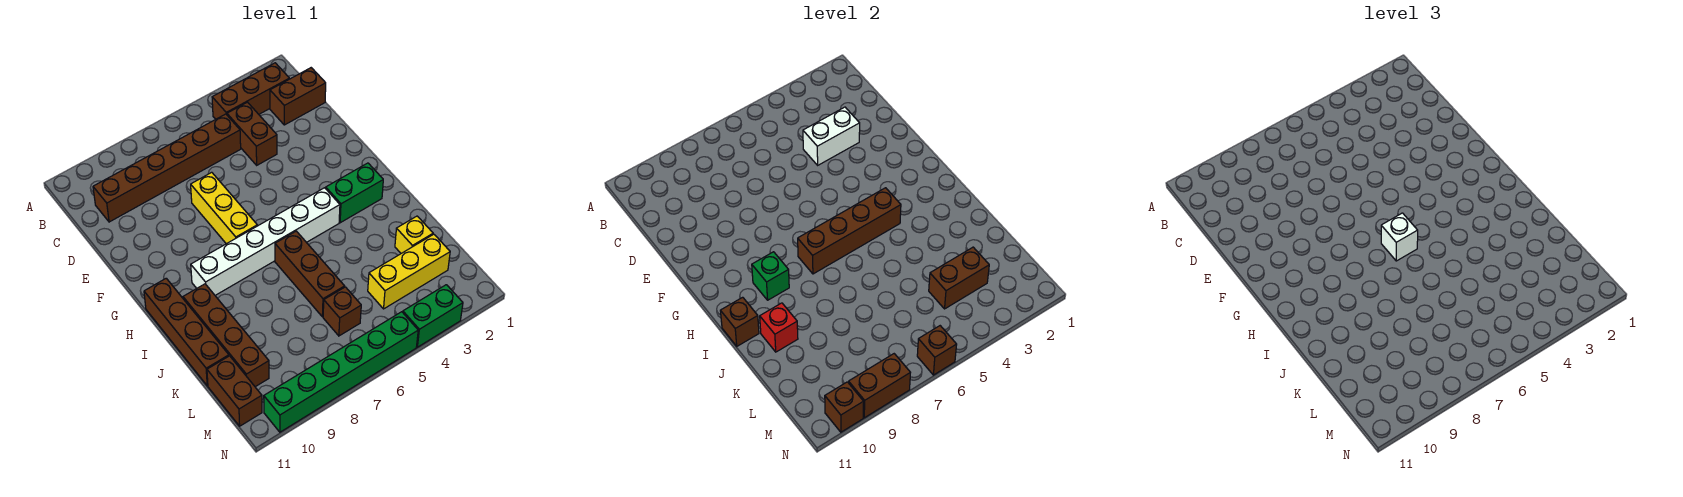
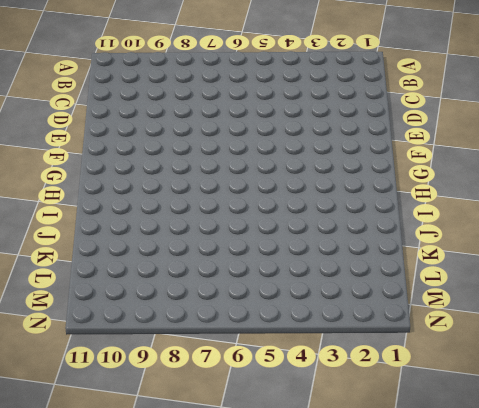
none -> brown brick B2:B4 level 1
none -> brown brick C1:C2 level 1
none -> brown brick C4:D4 level 1

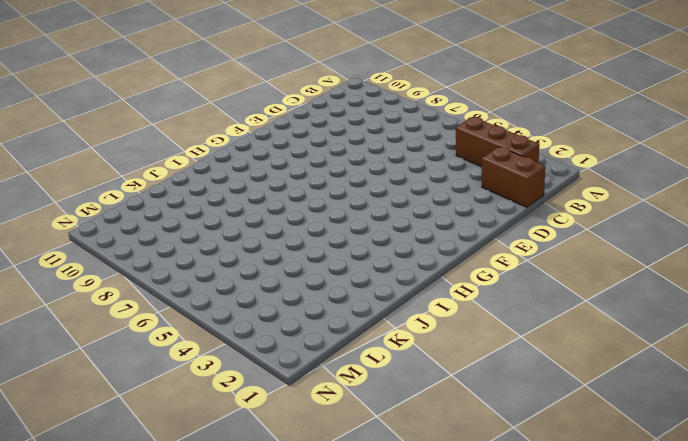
none -> brown brick C4:D4 level 1
none -> brown brick C5:C10 level 1
none -> yellow brick E7:G7 level 1

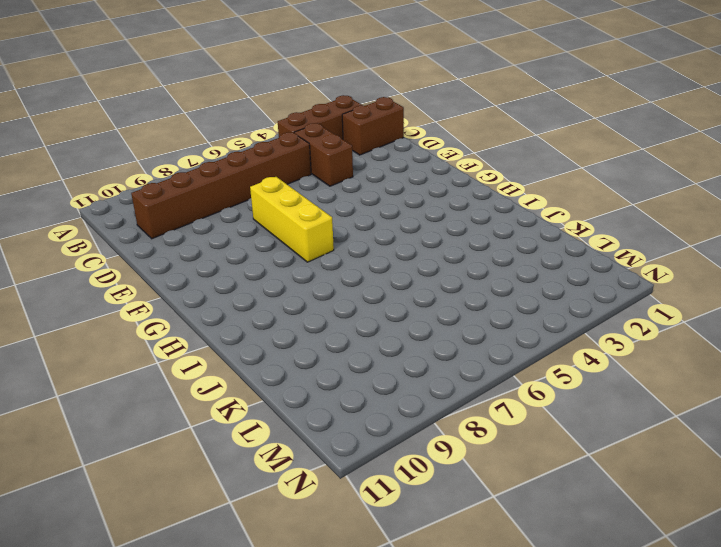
none -> green brick H2:H3 level 1
none -> white brick H4:H9 level 1
none -> brown brick H11:K11 level 1

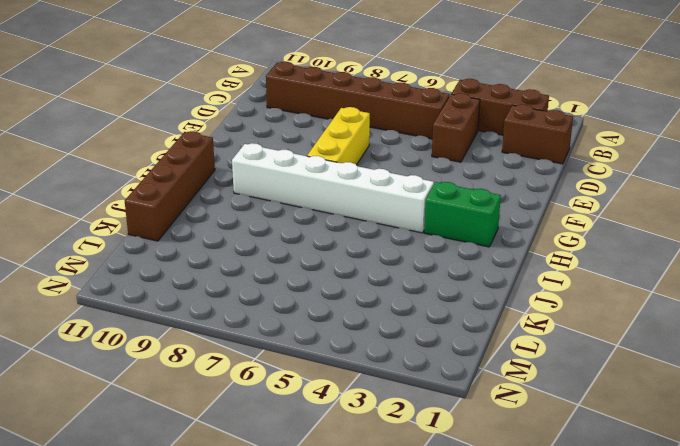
none -> brown brick I6:K6 level 1
none -> brown brick I10:L10 level 1
none -> yellow brick K2 level 1

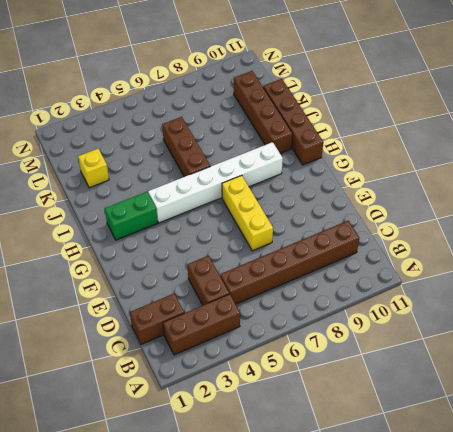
none -> yellow brick L2:L4 level 1
none -> brown brick L6 level 1
none -> brown brick L11:M11 level 1

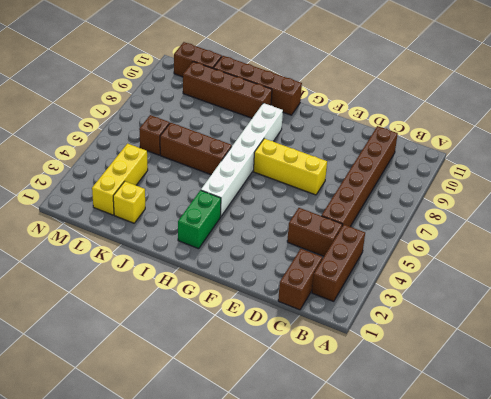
none -> green brick N3:N4 level 1
none -> green brick N5:N10 level 1
none -> white brick D3:D4 level 2

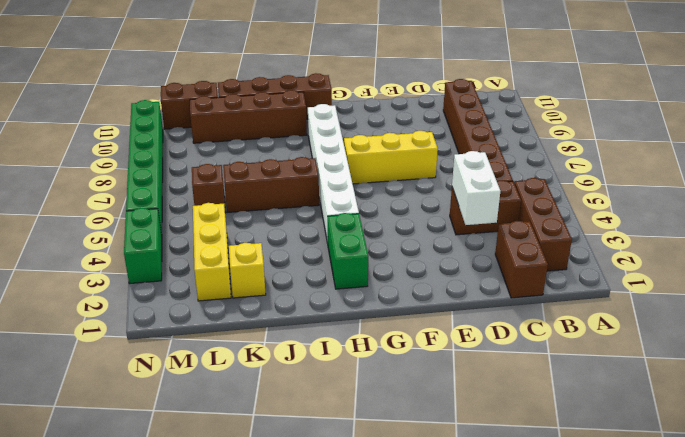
none -> brown brick H4:H7 level 2
none -> green brick H9 level 2
none -> brown brick I11 level 2

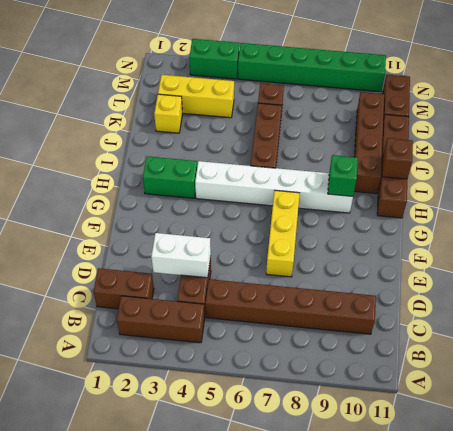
none -> brown brick H4:H7 level 2
none -> red brick J10 level 2
none -> brown brick L3:L4 level 2

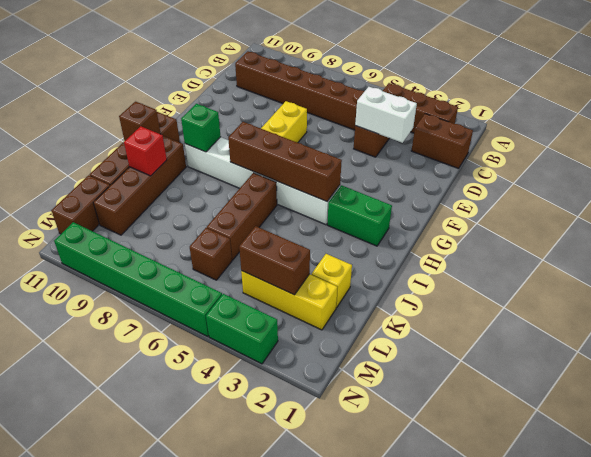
none -> brown brick N6 level 2
none -> brown brick N8:N9 level 2
none -> brown brick N10 level 2

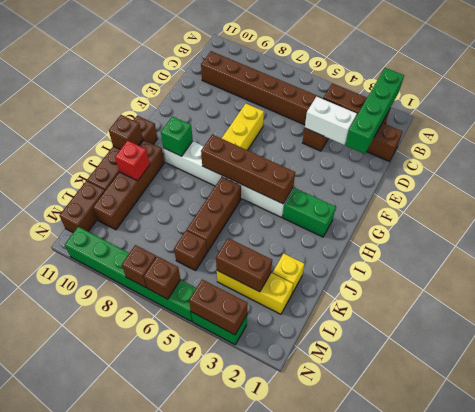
green brick A2:D2 level 2 -> none
brown brick N3:N4 level 2 -> brown brick N8:N9 level 2
brown brick N7 level 2 -> brown brick N10 level 2
none -> white brick H6 level 3

